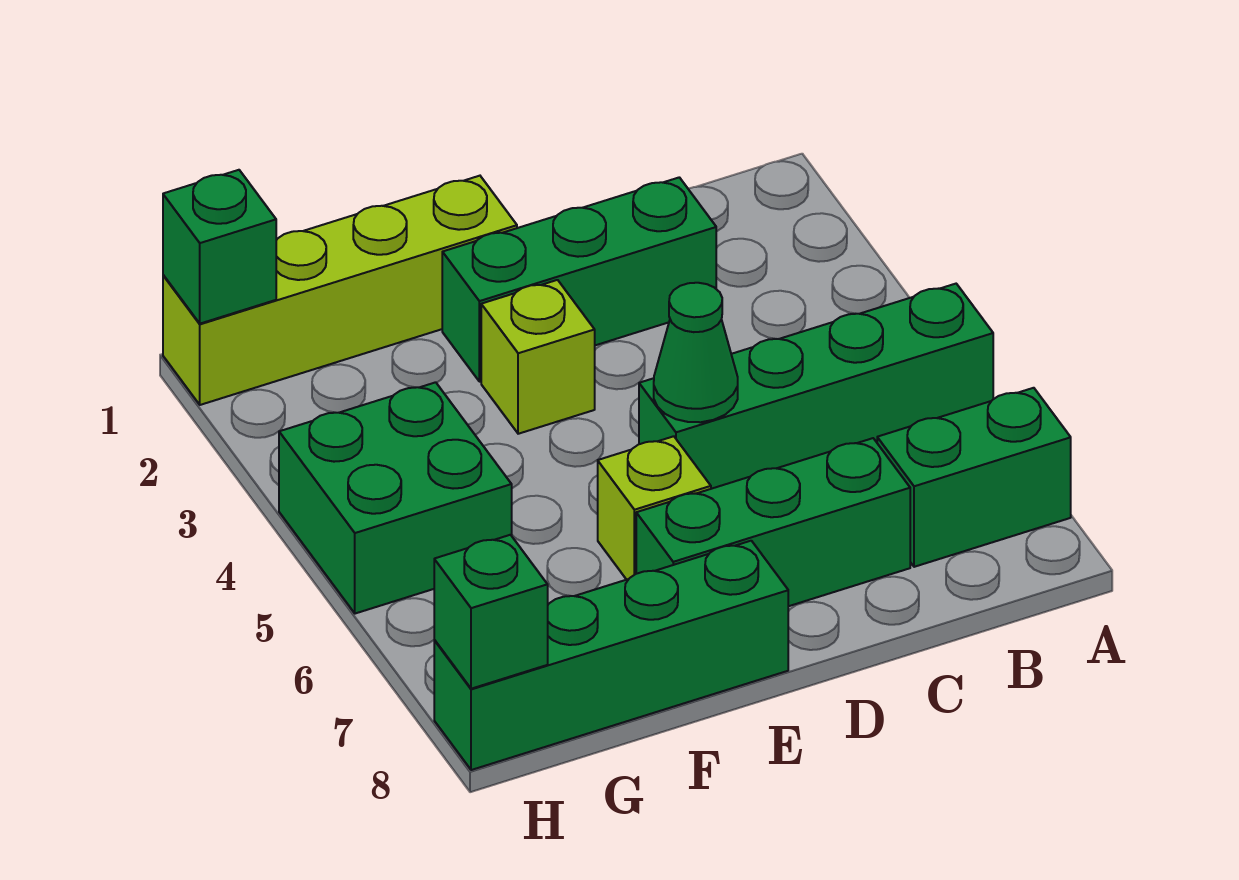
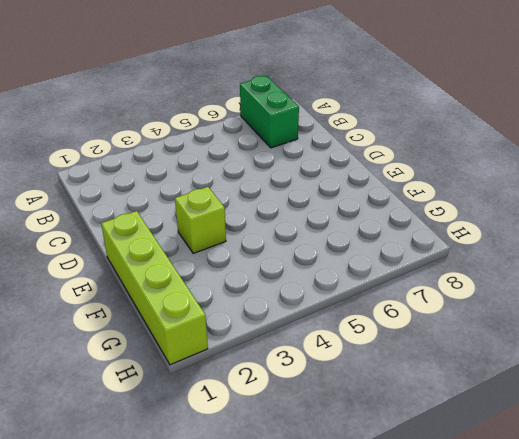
none -> green brick A5:D5 level 1
none -> green brick C2:E2 level 1
none -> green brick C7:E7 level 1

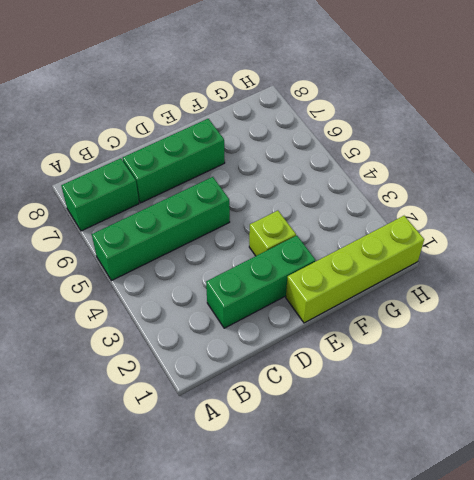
none -> lime brick E6 level 1
none -> green brick E8:H8 level 1
none -> green brick G4:H5 level 1

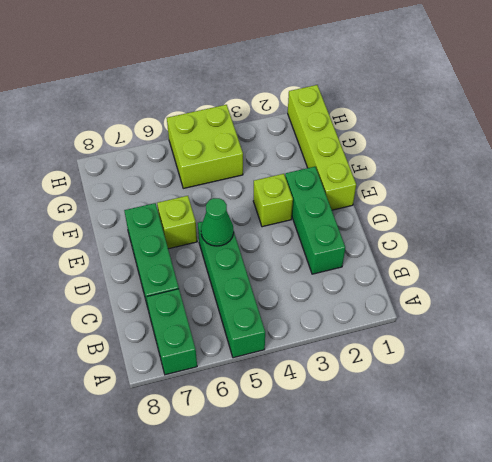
lime brick G4:H5 level 1 -> green brick G4:H5 level 1
none -> green brick E8:H8 level 1
none -> green brick H1 level 2
none -> green brick H8 level 2

